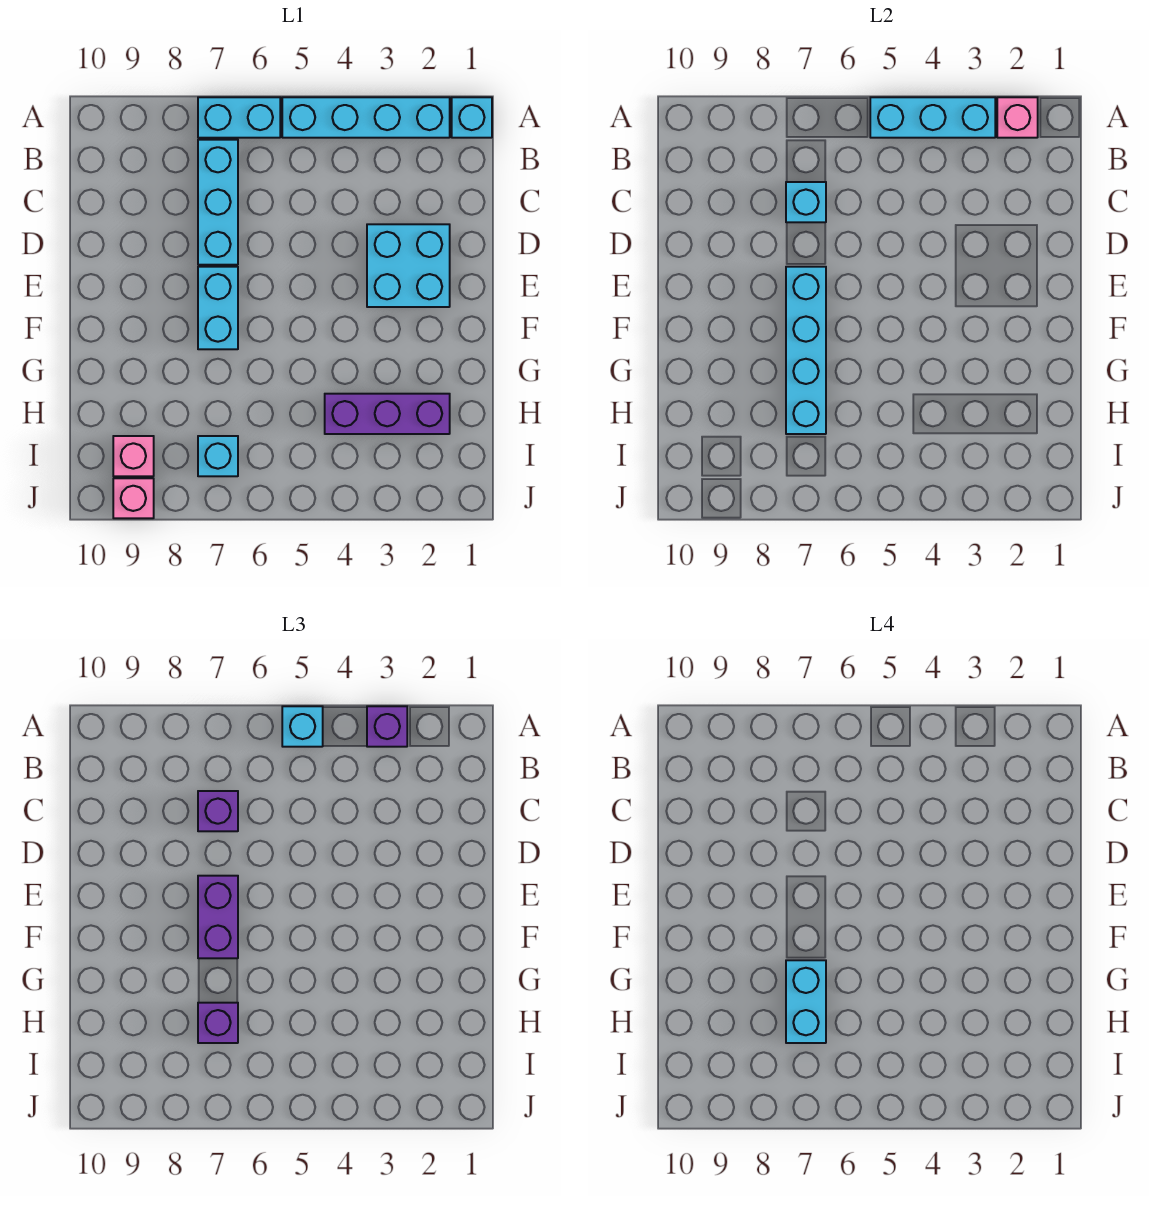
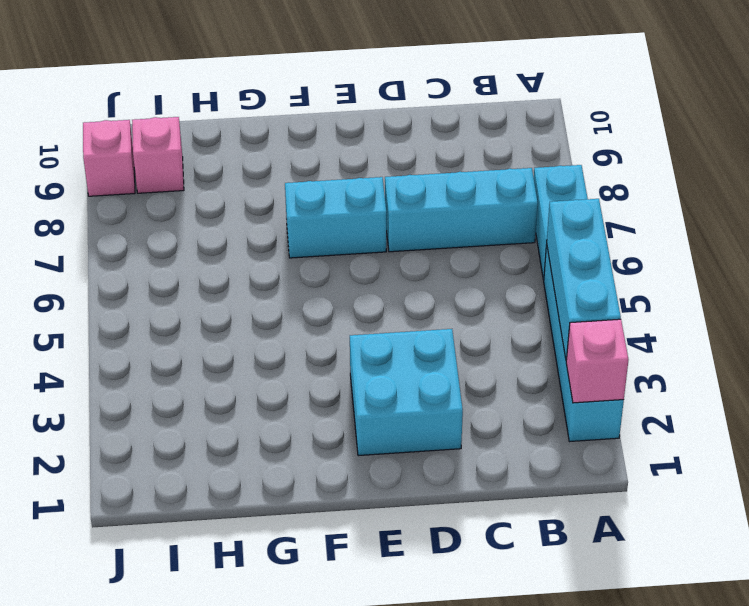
none -> cyan brick A1 level 1
none -> purple brick H2:H4 level 1
none -> cyan brick I7 level 1

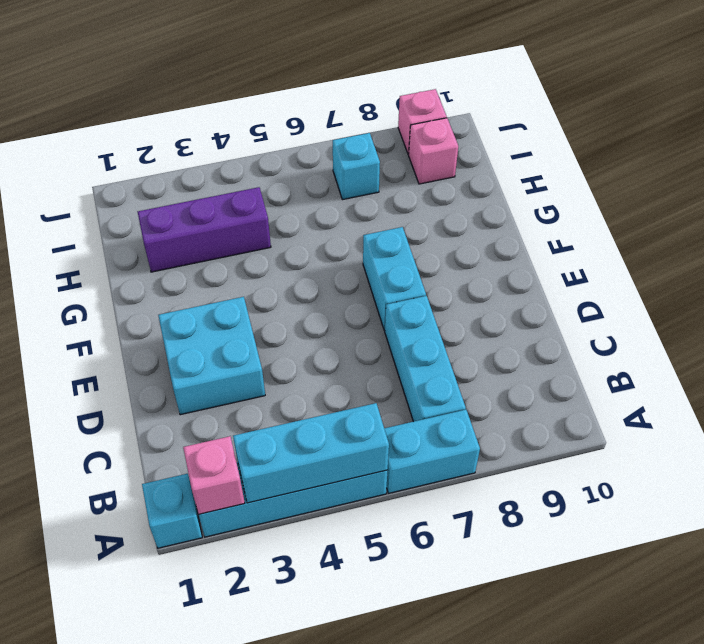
none -> cyan brick C7 level 2
none -> cyan brick E7:H7 level 2
none -> purple brick A3 level 3

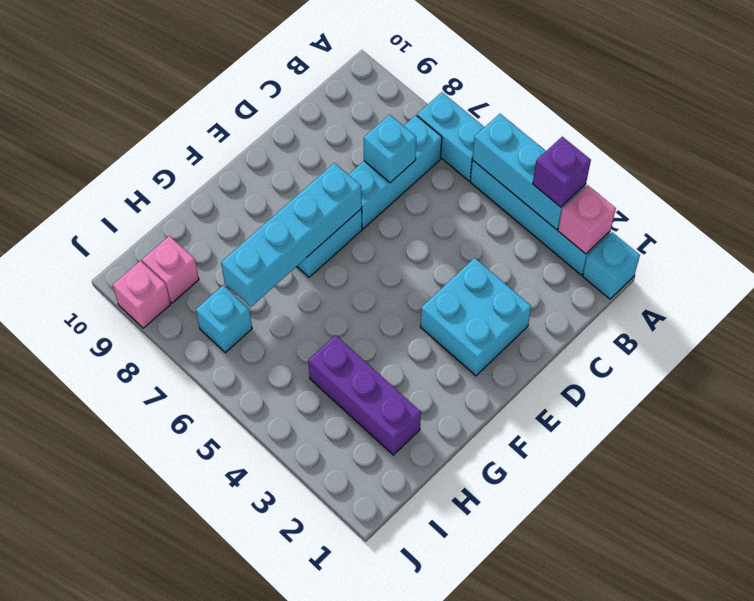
none -> cyan brick A5 level 3
none -> purple brick C7 level 3
none -> purple brick E7:F7 level 3

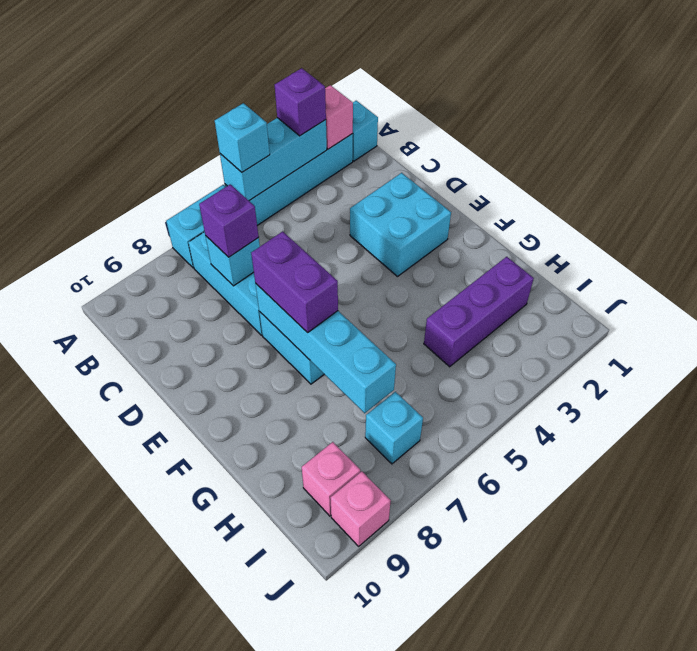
none -> purple brick H7 level 3
none -> cyan brick G7:H7 level 4

